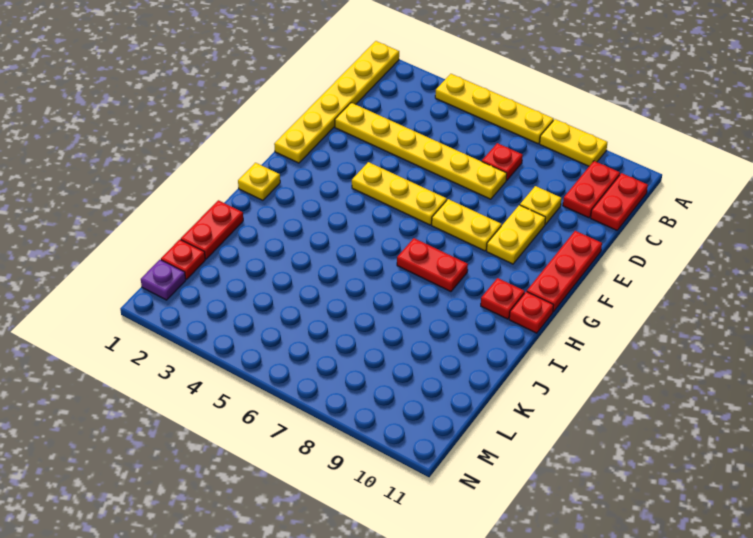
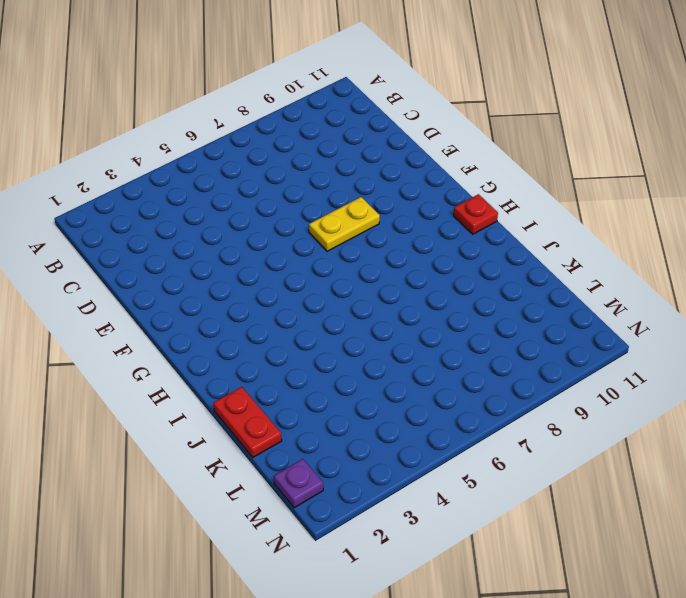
none -> yellow plate A1:F1 level 1
none -> yellow plate A4:A7 level 1
none -> yellow plate A8:A9 level 1

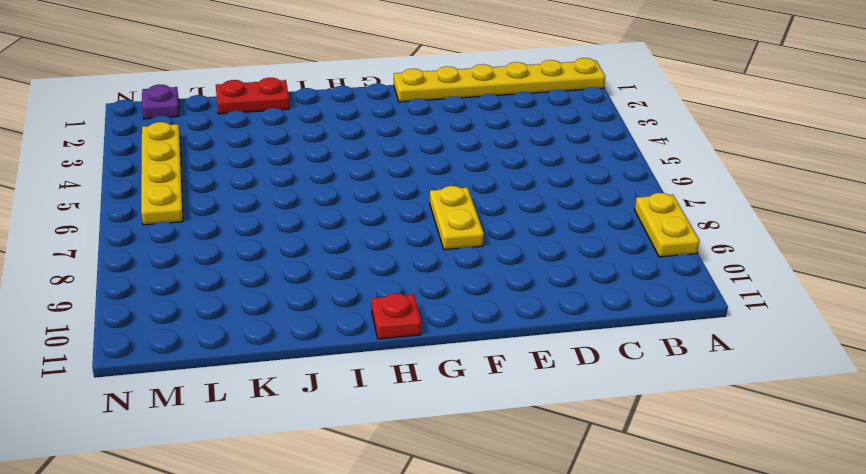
yellow plate M3:M6 level 1 -> yellow plate A4:A7 level 1
none -> red plate B10:C10 level 1
none -> red plate B11:C11 level 1
none -> red plate C7 level 1

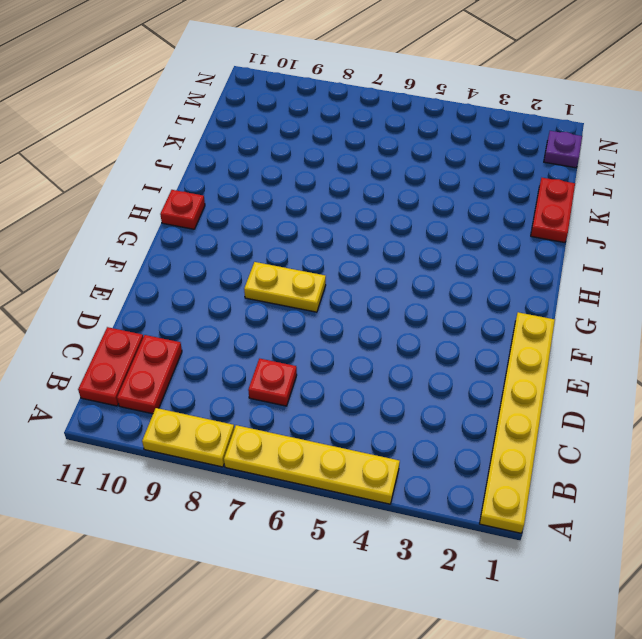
none -> yellow plate D2:D7 level 1
none -> yellow plate D9 level 1
none -> yellow plate E9:F9 level 1

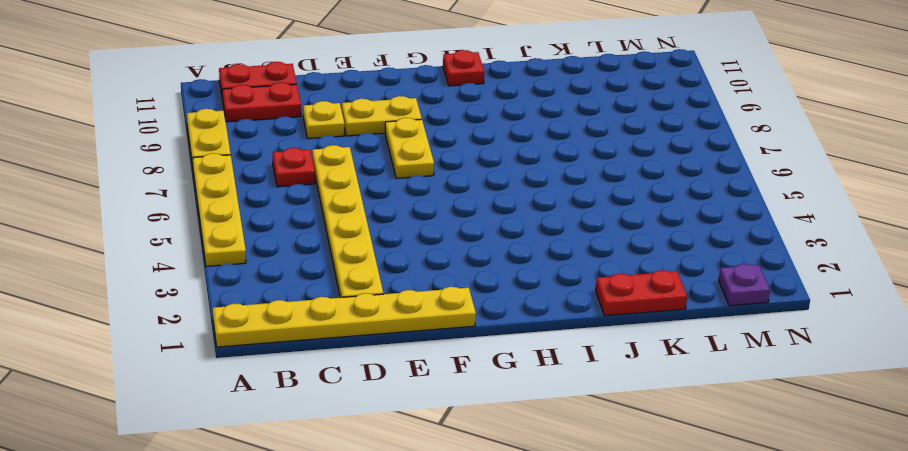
none -> red plate E11:G11 level 1
none -> yellow plate F4:F6 level 1
none -> yellow plate H1 level 1

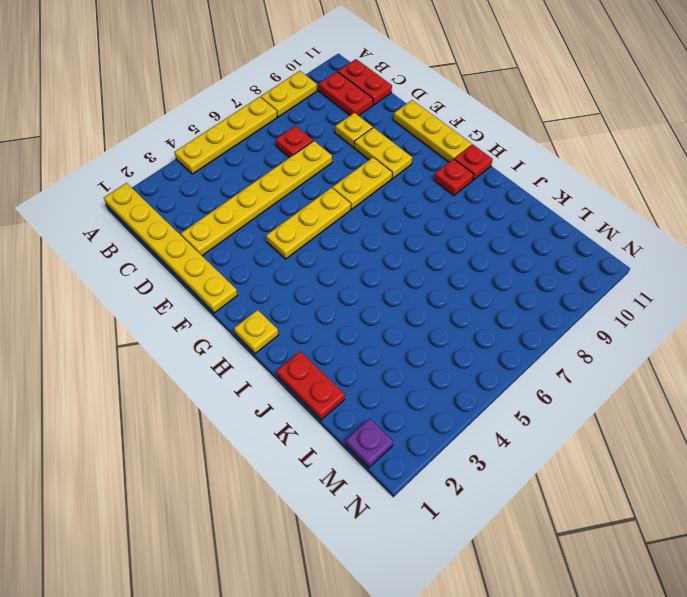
yellow plate E11:G11 level 1 -> red plate E11:G11 level 1
none -> red plate H7:H8 level 1
none -> red plate L1 level 1

